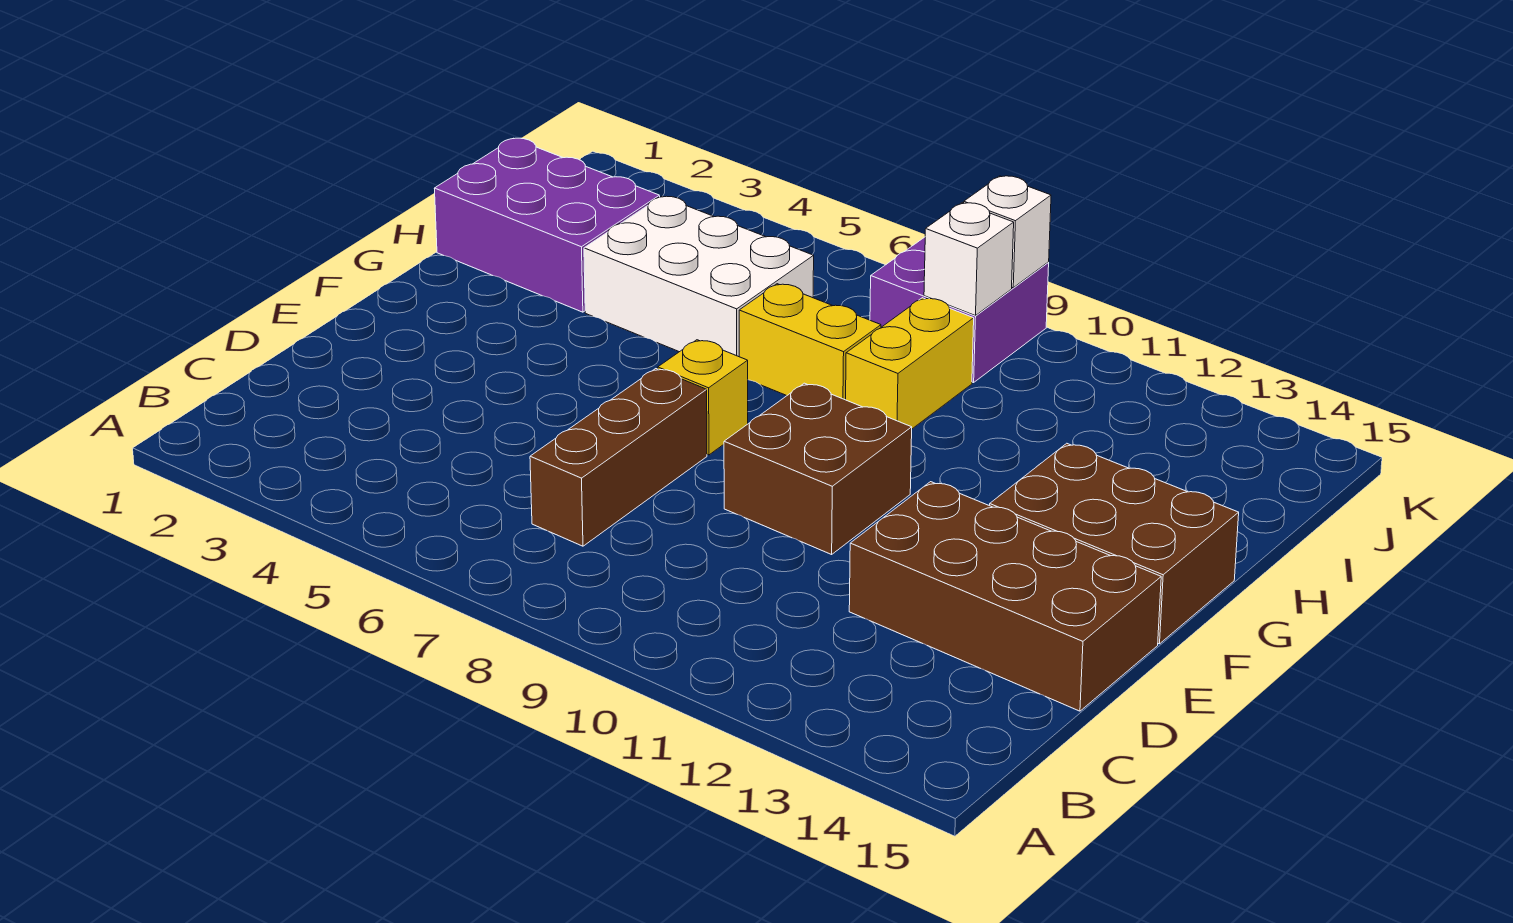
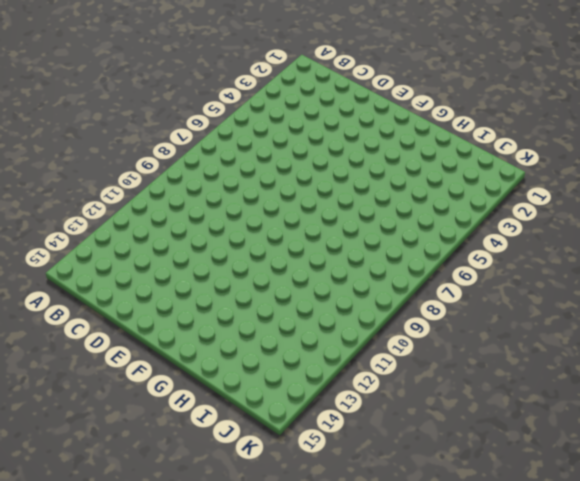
none -> brown brick C7:E7 level 1
none -> brown brick D12:E15 level 1
none -> brown brick E9:F10 level 1

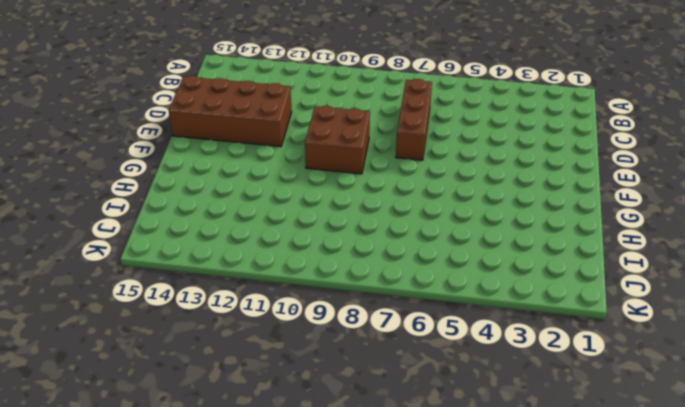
none -> yellow brick F7 level 1
none -> brown brick F13:G15 level 1
none -> purple brick H1:I3 level 1

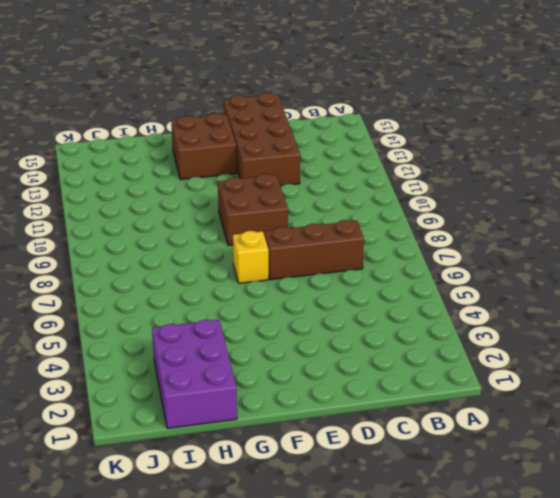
brown brick F13:G14 level 1 -> brown brick F13:G15 level 1
none -> white brick H4:I6 level 1
none -> yellow brick H7:H8 level 1
none -> yellow brick H9:I9 level 1

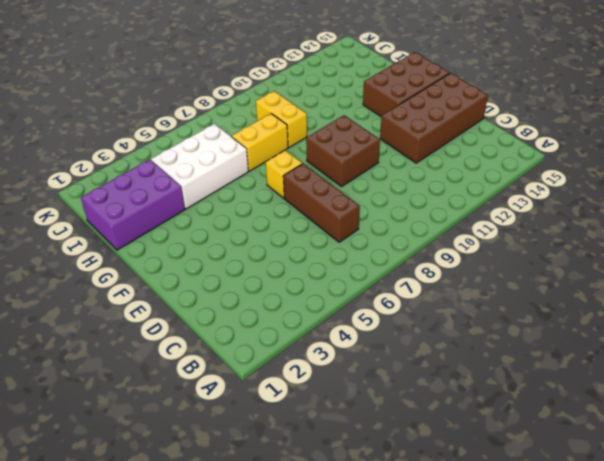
none -> purple brick J8:K9 level 1
none -> white brick J9 level 2
none -> white brick K9 level 2

